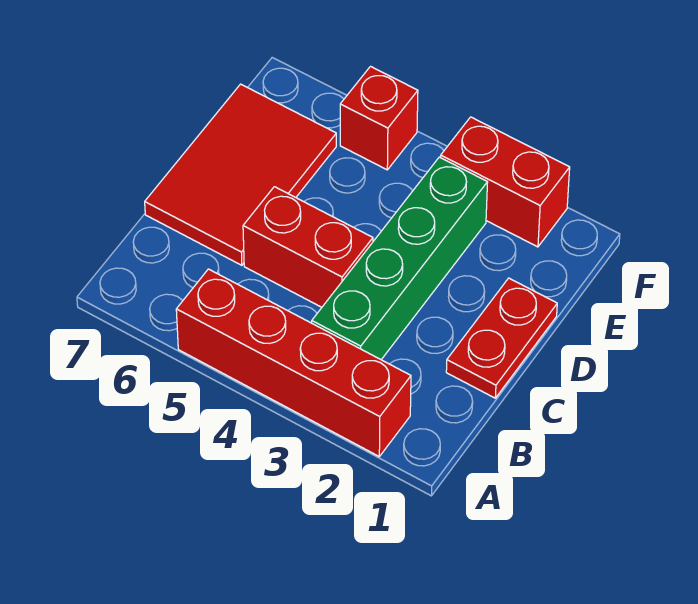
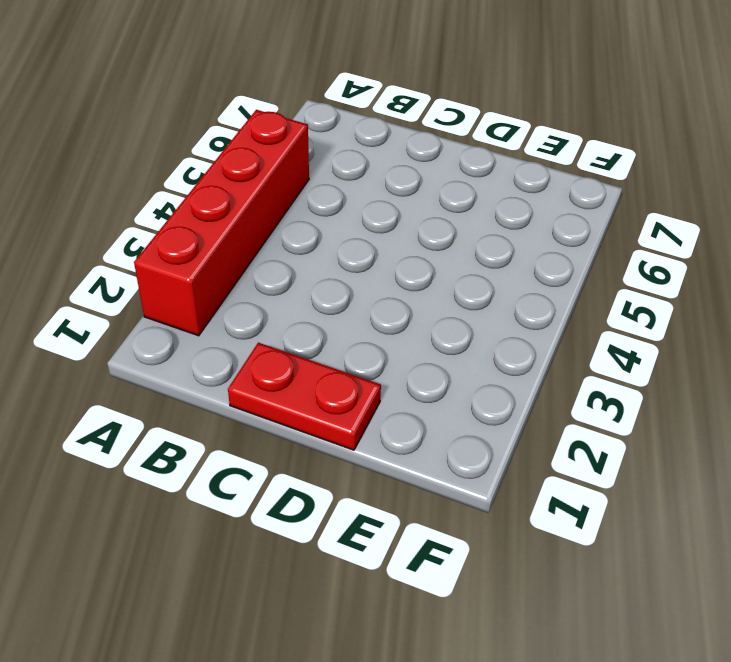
none -> green brick B3:E3 level 1
none -> red brick C4:C5 level 1

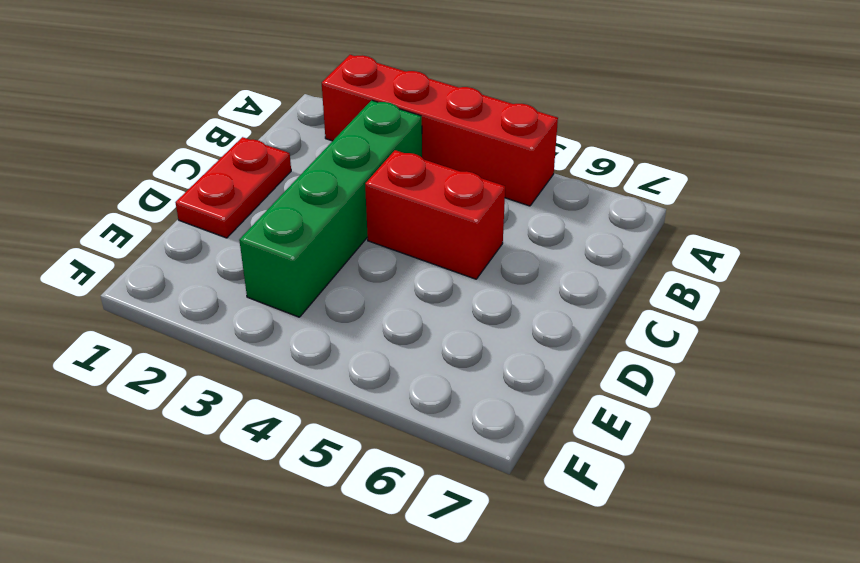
none -> red tile C6:E7 level 1
none -> red brick F2:F3 level 1

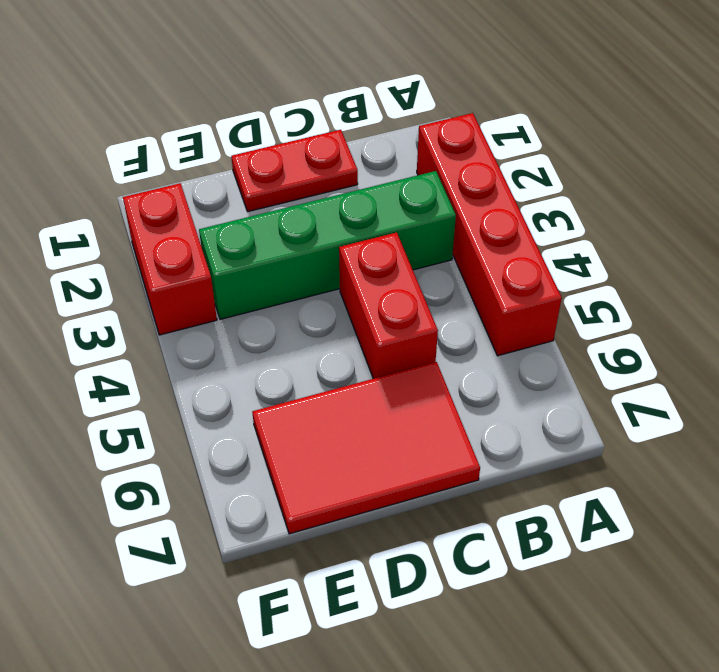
none -> red brick F5 level 1

